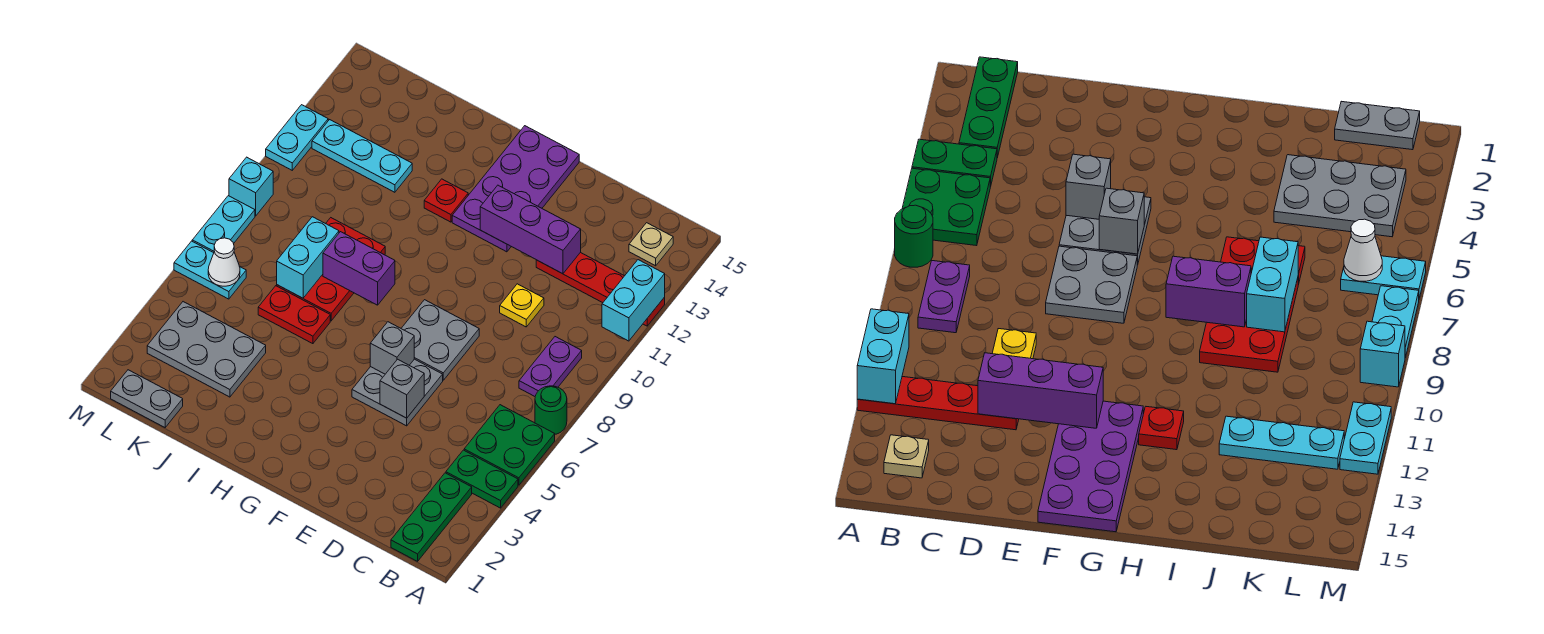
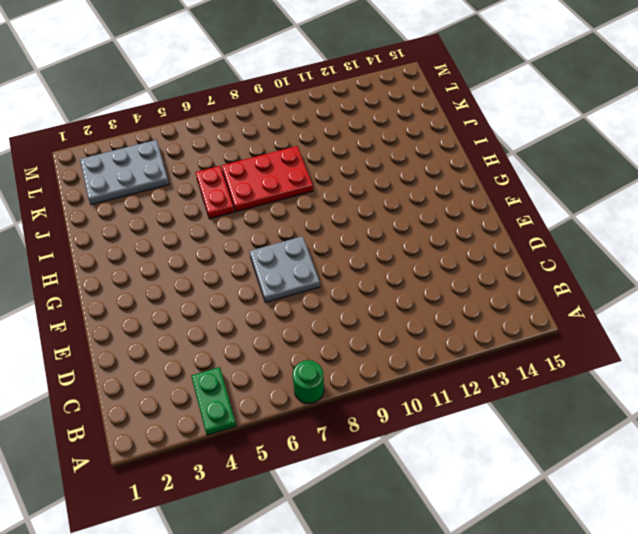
grey plate K2:L4 level 1 -> grey plate J3:L4 level 1
none -> green plate A5:B6 level 1
none -> red plate A12:D12 level 1
none -> green plate B1:B3 level 1

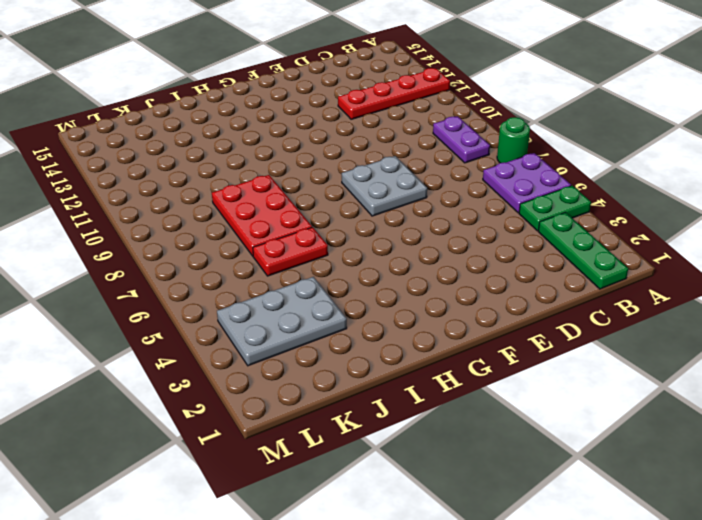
purple plate A5:B6 level 1 -> green plate A5:B6 level 1
none -> tan plate B14 level 1
none -> yellow plate D10 level 1
none -> grey plate E5:F6 level 1

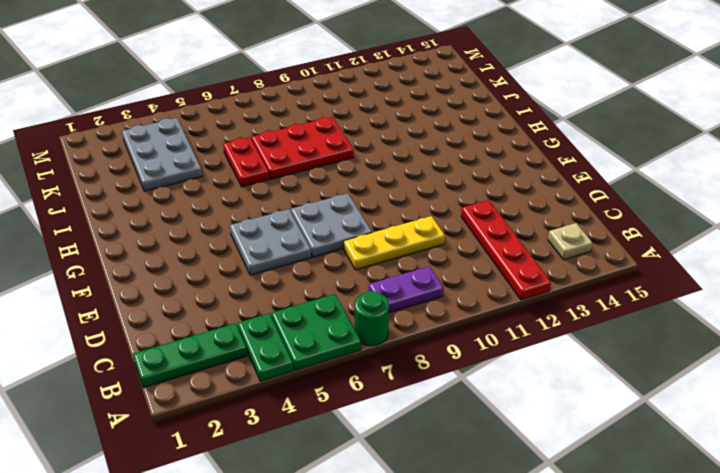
yellow plate D8:D10 level 1 -> yellow plate D10 level 1
none -> purple plate F12:G15 level 1
none -> red plate H12 level 1
none -> cyan plate J12:L12 level 1

